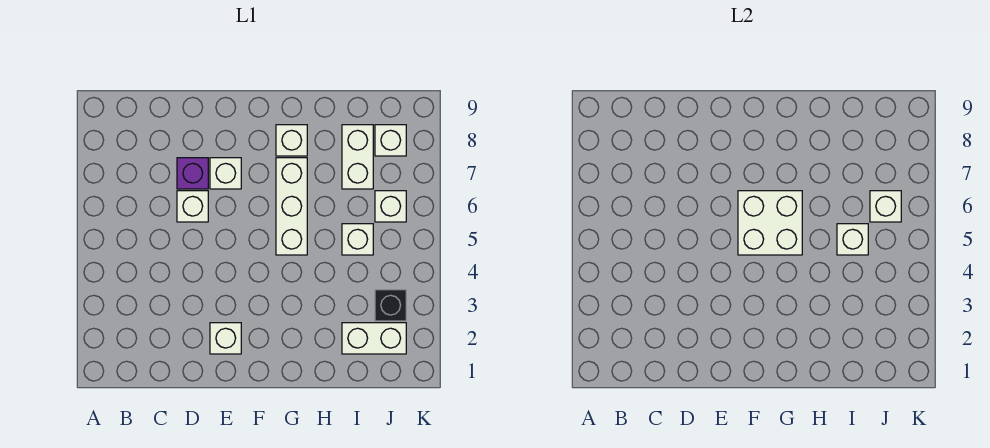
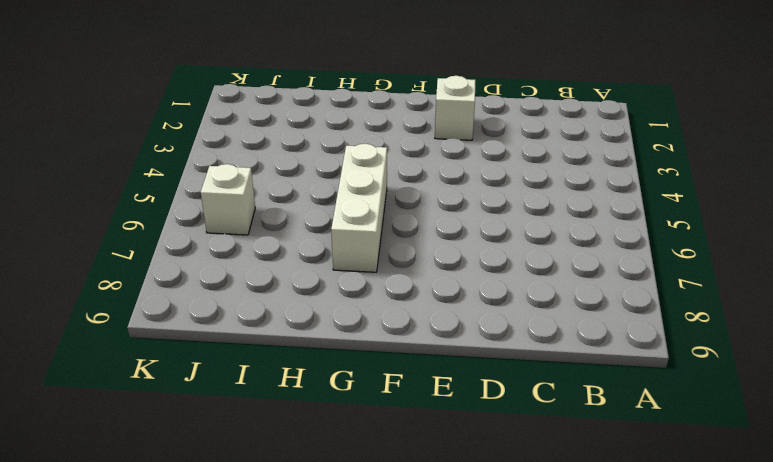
none -> white brick D6 level 1
none -> purple brick D7 level 1
none -> white brick E7 level 1

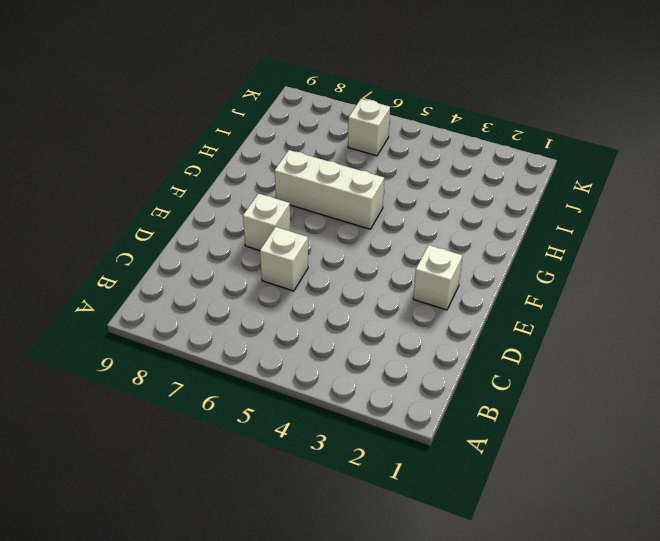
none -> purple brick D7 level 1
none -> white brick G8 level 1
none -> white brick I2:J2 level 1

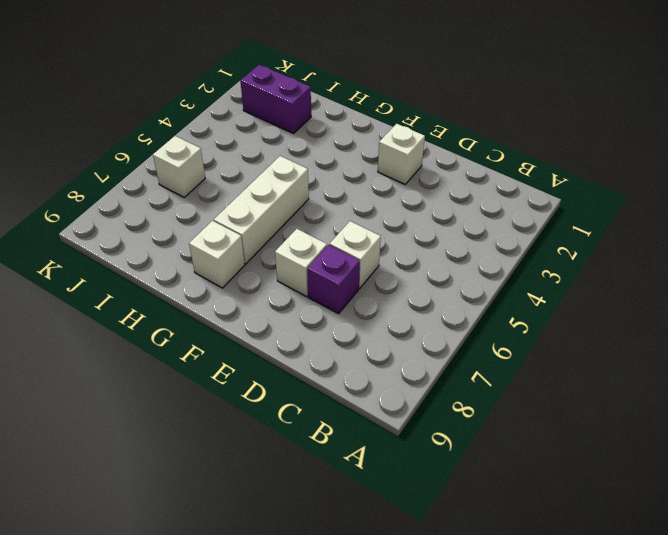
purple brick I2:J2 level 1 -> white brick I2:J2 level 1
none -> white brick I5 level 1
none -> white brick I7:I8 level 1
none -> black brick J3 level 1

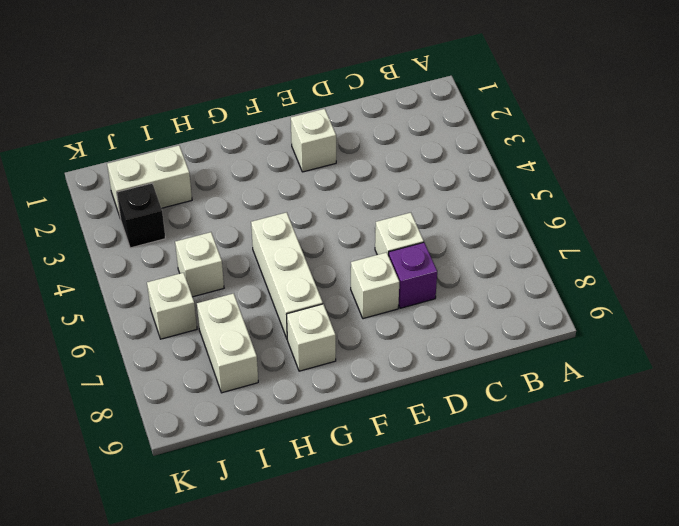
none -> white brick J8 level 1
none -> white brick F5:G6 level 2
none -> white brick I5 level 2

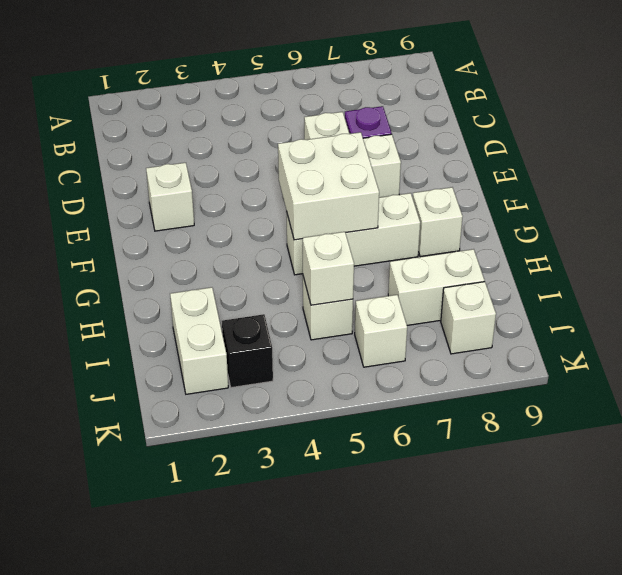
none -> white brick J6 level 2

